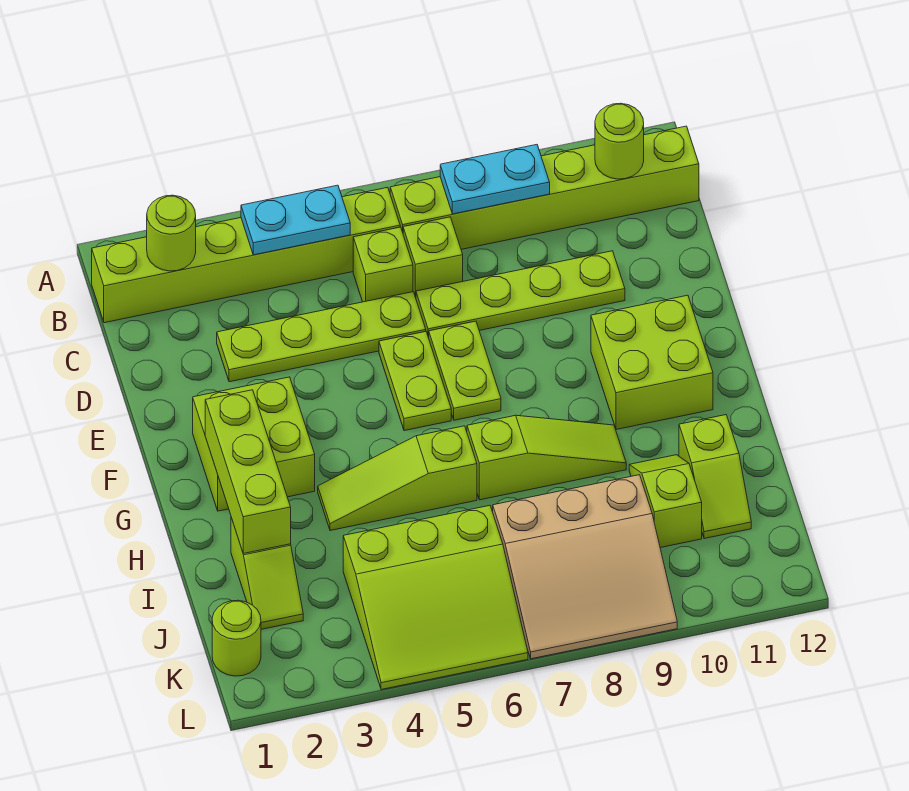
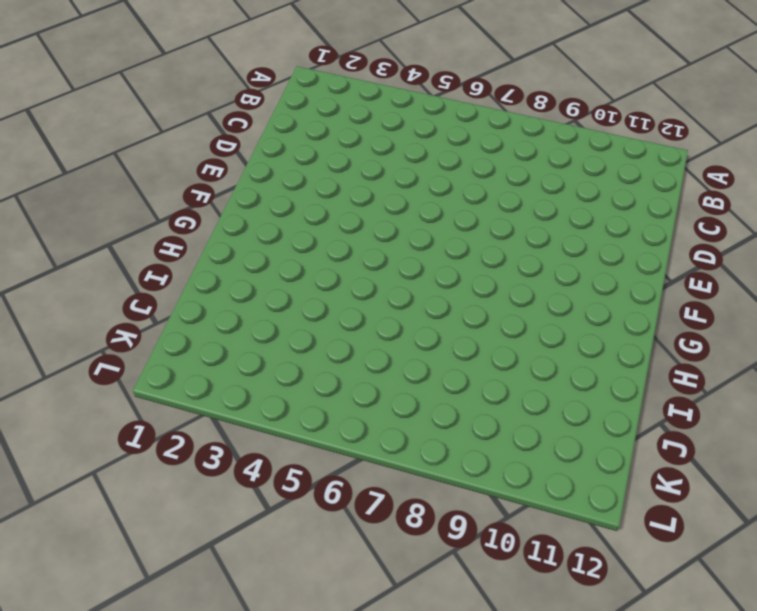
none -> lime brick B1:B6 level 1
none -> lime brick B7:B12 level 1
none -> lime brick C6 level 1

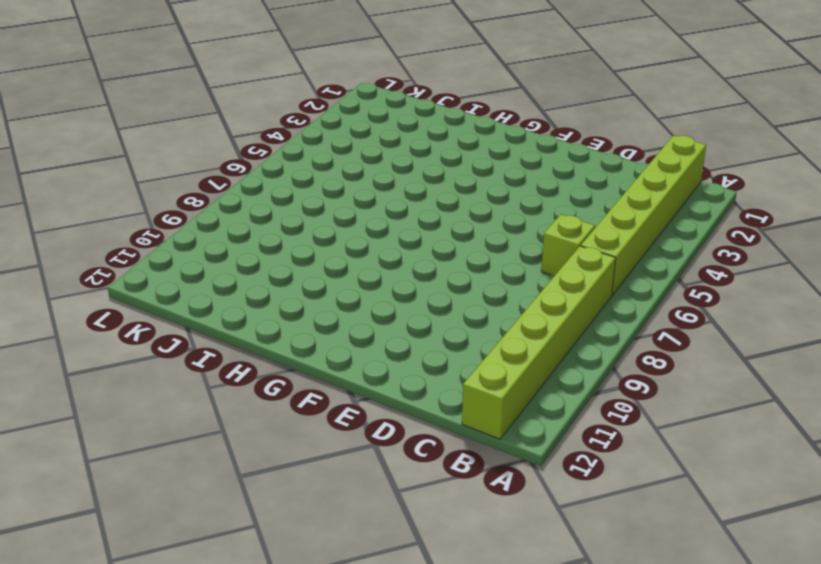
none -> lime brick C7 level 1
none -> lime plate D3:D6 level 1
none -> lime plate D7:D10 level 1

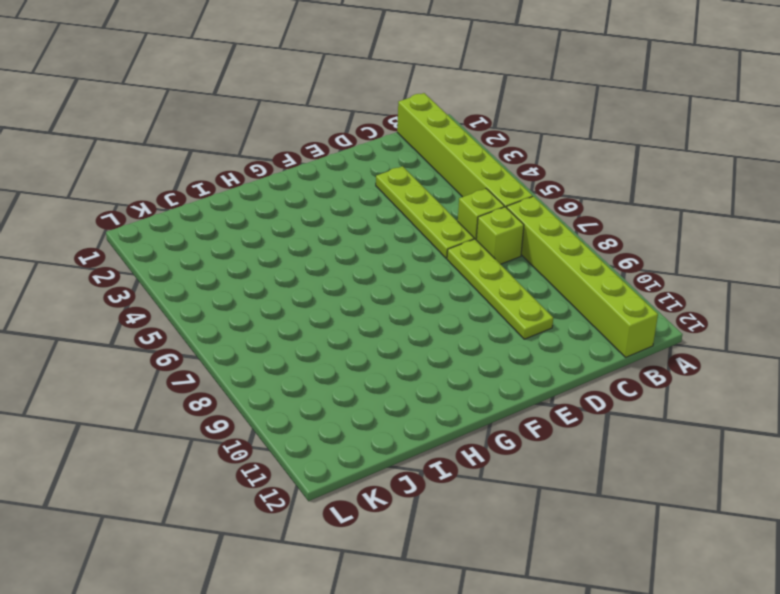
none -> lime plate E6:F6 level 1
none -> lime plate E7:F7 level 1
none -> lime brick F2:G3 level 1

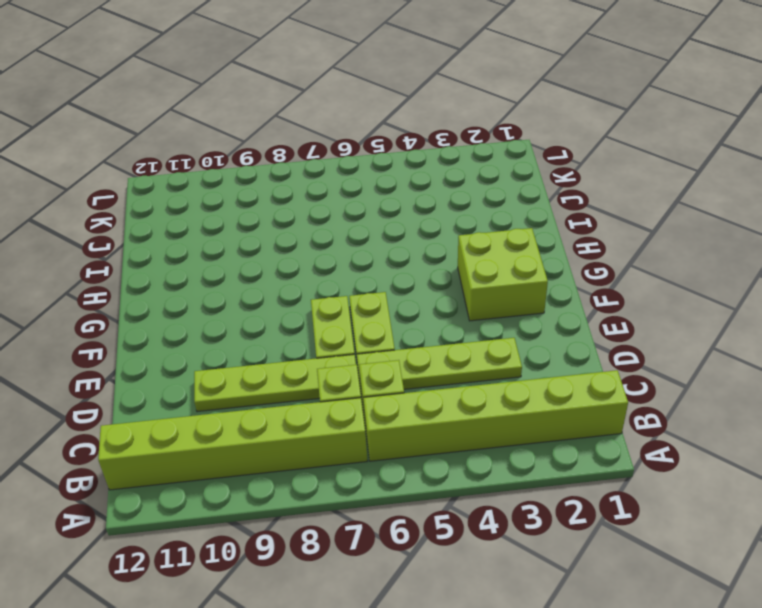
none -> lime brick F10:G11 level 1
none -> lime slope H4:H6 level 1 top 6
none -> lime slope H7:H9 level 1 top 7

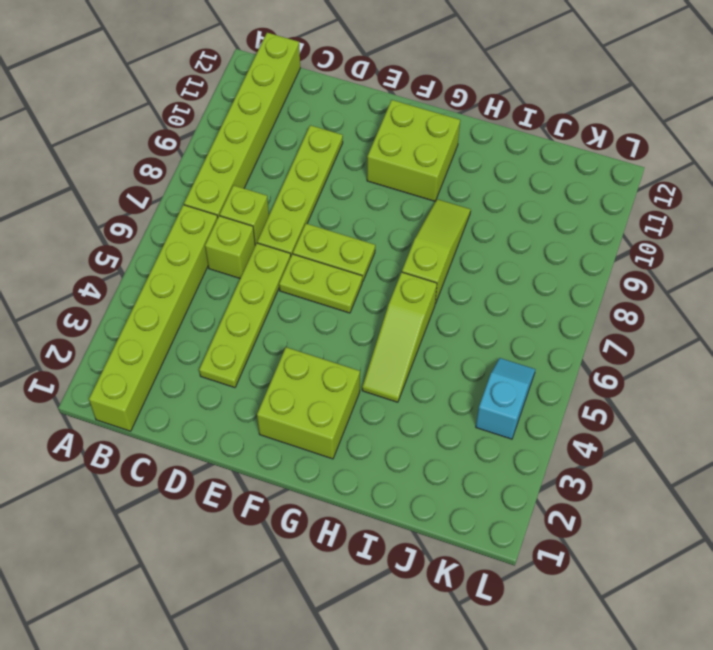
cyan slope K4:K5 level 1 top 4 -> lime slope J4:L6 level 1 top J
none -> lime slope I2:J2 level 1 top I
none -> lime slope I10:J10 level 1 top J
none -> lime slope I11:J11 level 1 top I

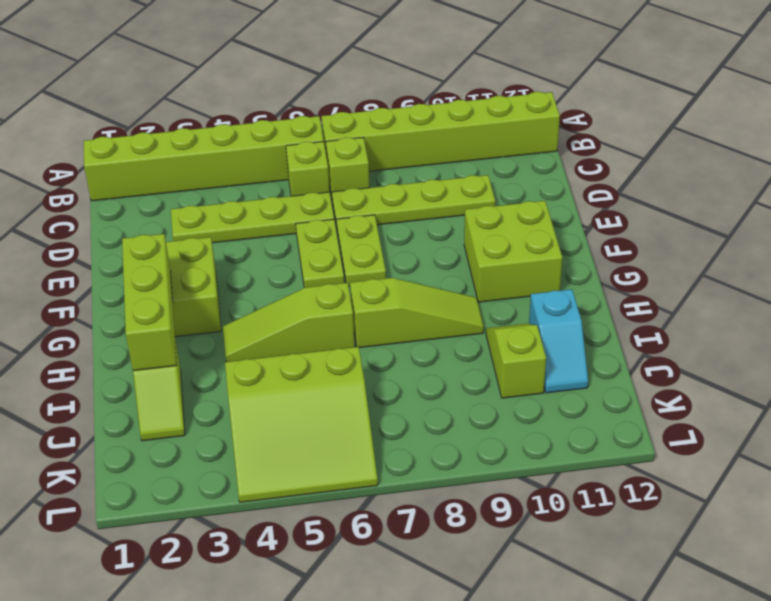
cyan slope I11:J11 level 1 top I -> lime slope I11:J11 level 1 top I
none -> tan slope J7:L9 level 1 top J
none -> lime round brick K1 level 1
none -> lime round brick B2 level 2

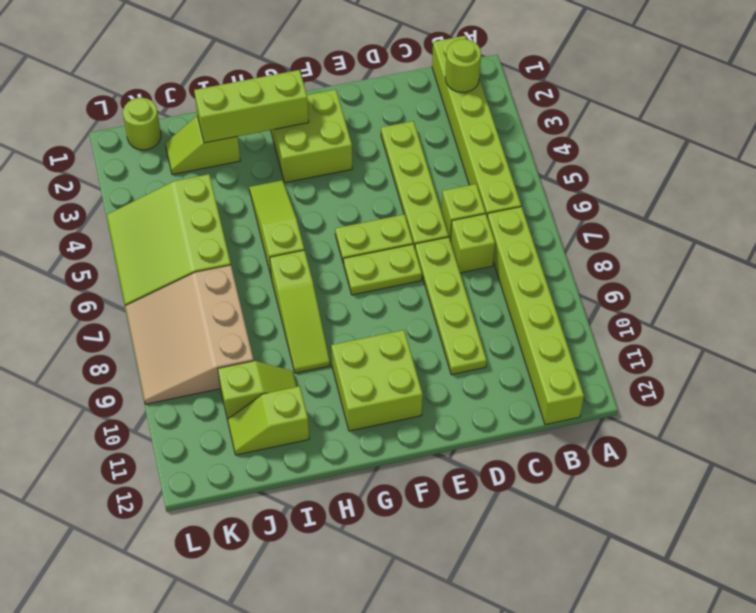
none -> cyan plate B4:B5 level 2
none -> cyan plate B8:B9 level 2
none -> lime round brick B11 level 2

